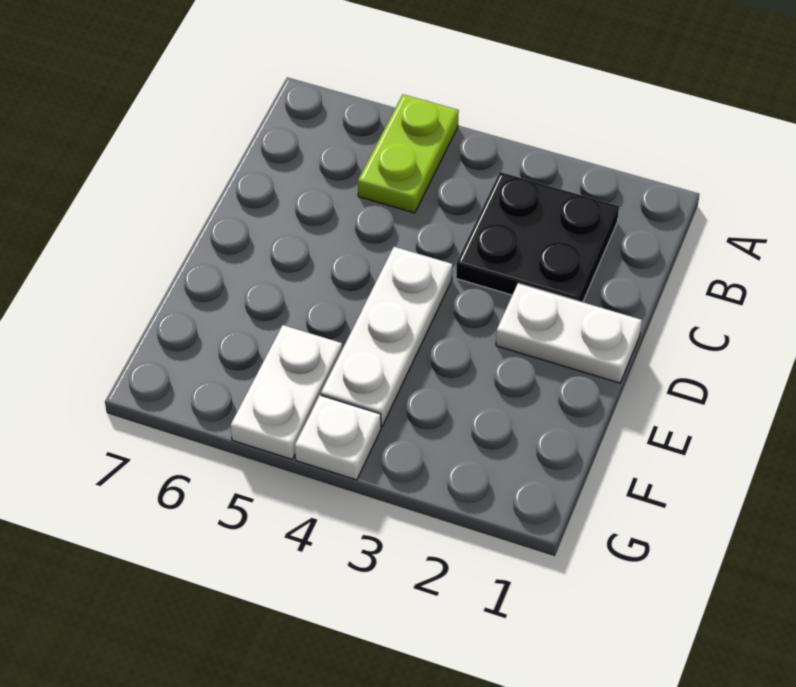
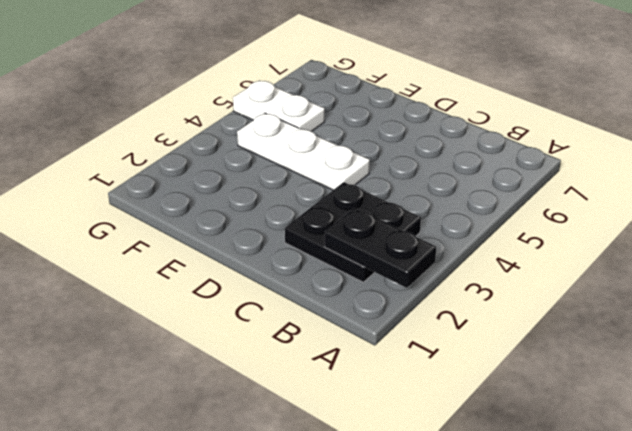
black plate A2:B2 level 2 -> none
none -> lime plate A5:B5 level 1
none -> white plate D1:D2 level 1

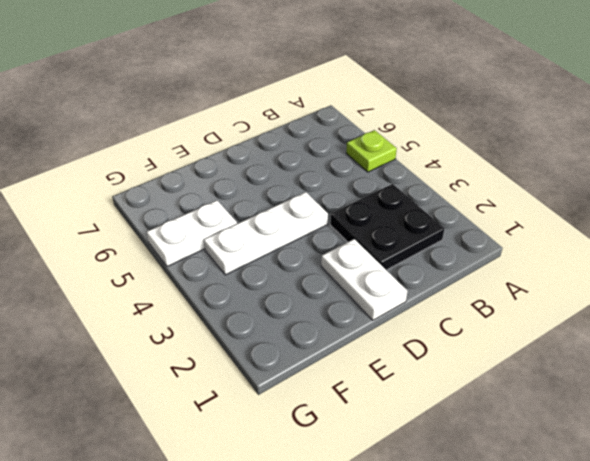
lime plate A5 level 1 -> lime plate A5:B5 level 1
none -> white plate G4 level 1

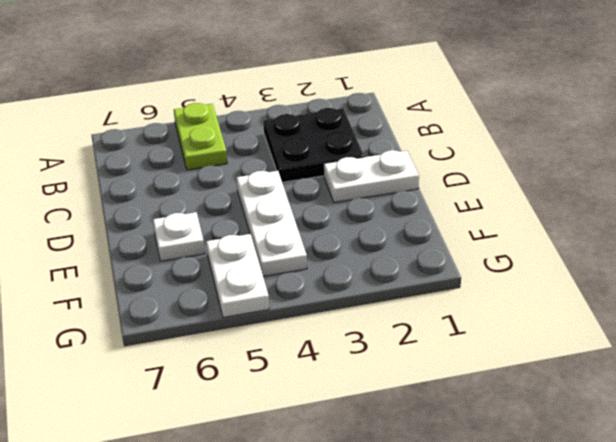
white plate E6 level 1 -> white plate G4 level 1

